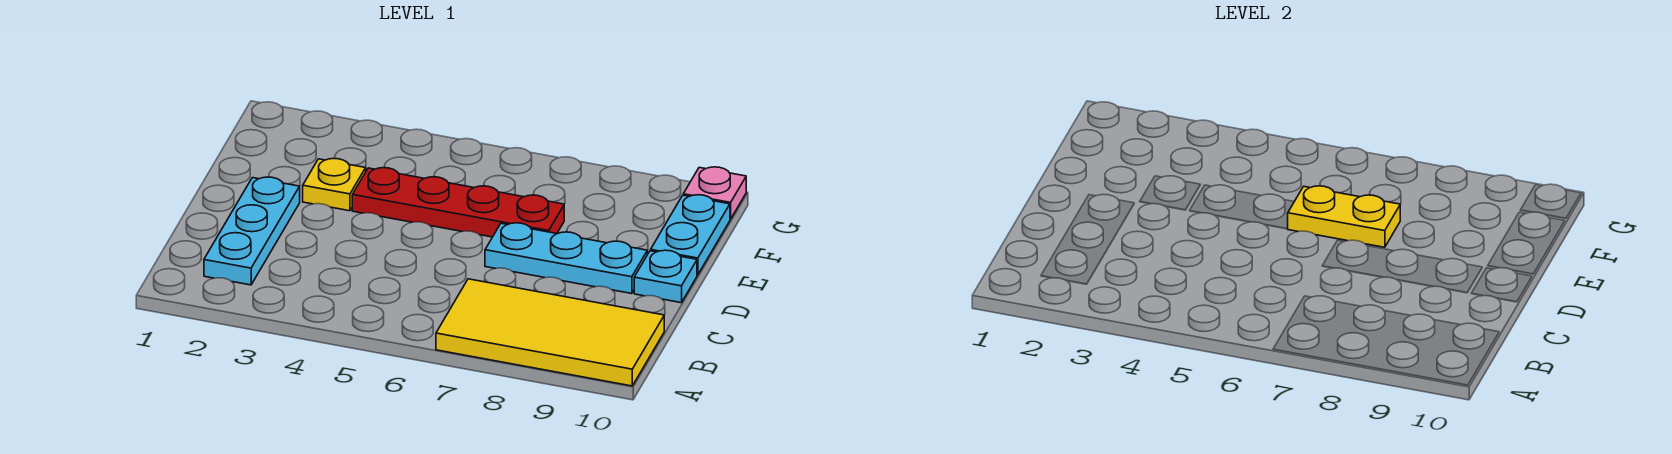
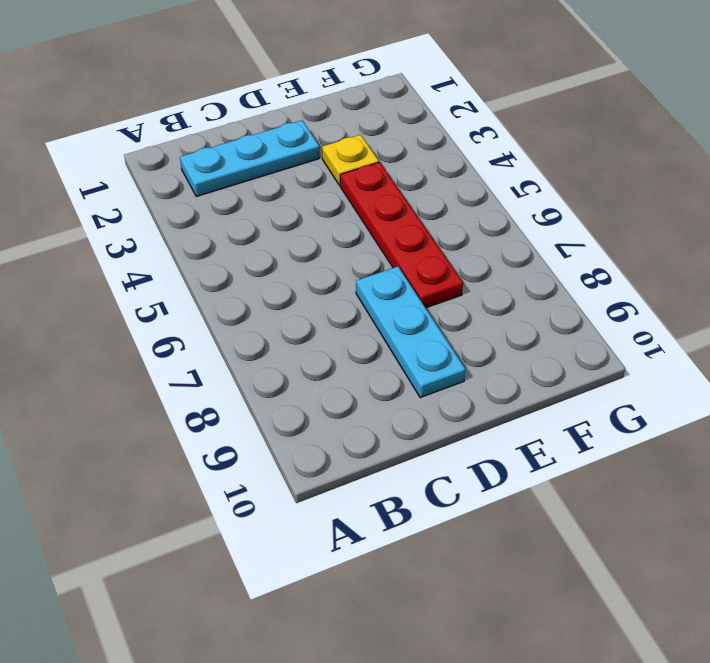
none -> yellow tile A7:B10 level 1
none -> cyan plate D10 level 1

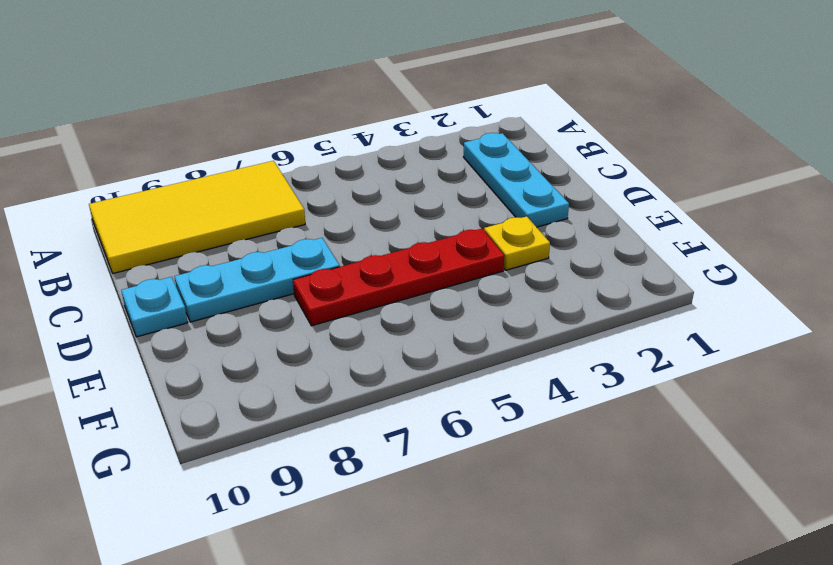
none -> cyan plate E10:F10 level 1
none -> pink plate G10 level 1

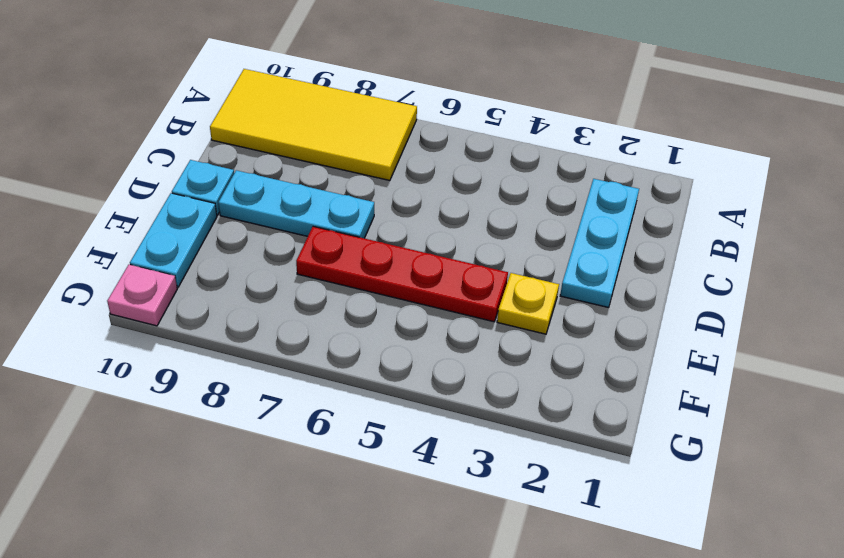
none -> yellow plate E6:E7 level 2

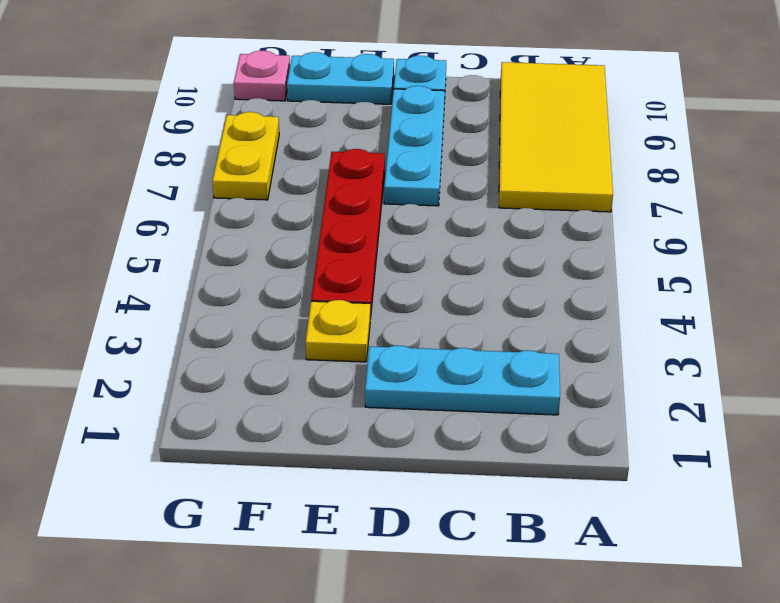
yellow plate G7:G8 level 1 -> yellow plate E6:E7 level 2

